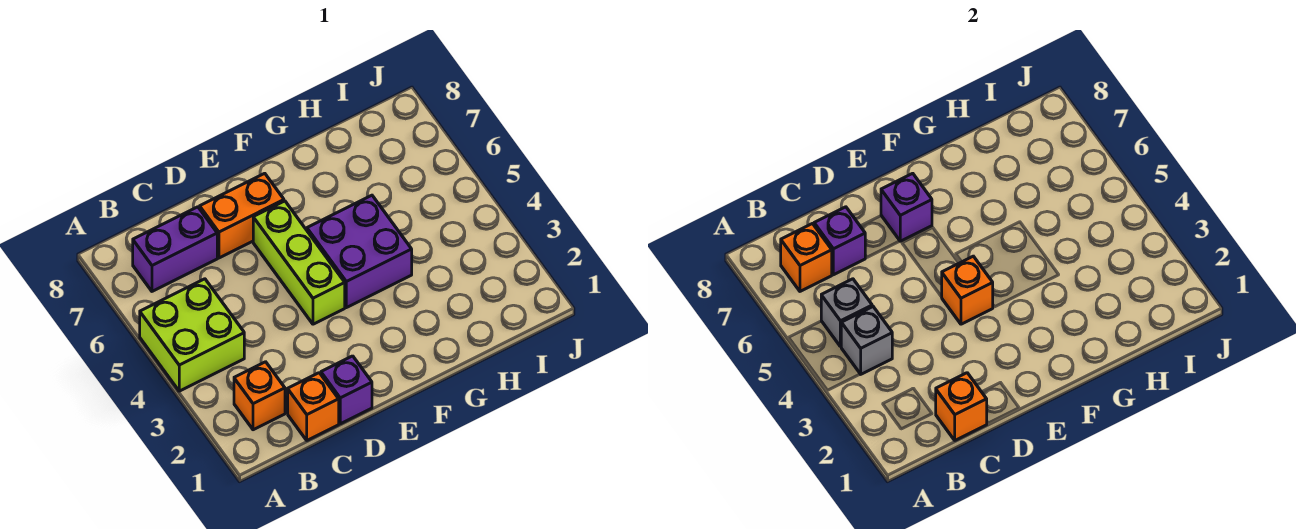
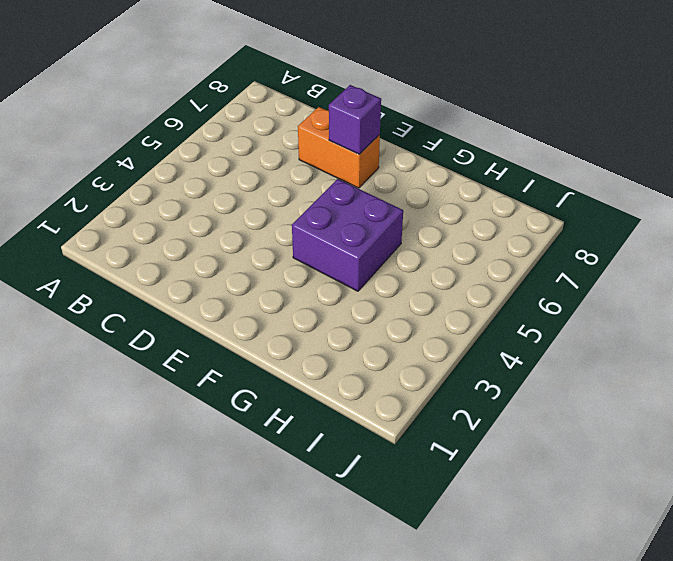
none -> lime brick A4:B5 level 1
none -> orange brick B2 level 1
none -> purple brick B7:C7 level 1

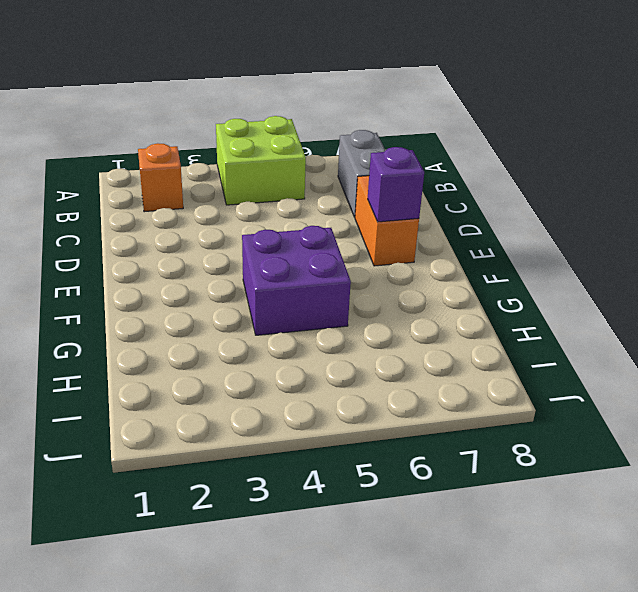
grey brick B7:C7 level 1 -> purple brick B7:C7 level 1
none -> orange brick C1 level 1
none -> purple brick D1 level 1
none -> lime brick E4:E6 level 1

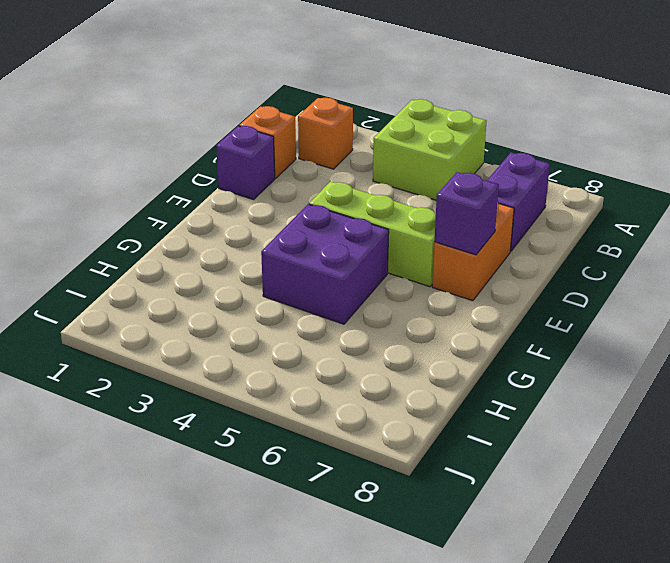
none -> grey brick B4 level 2
none -> grey brick B5 level 2
none -> orange brick B7 level 2

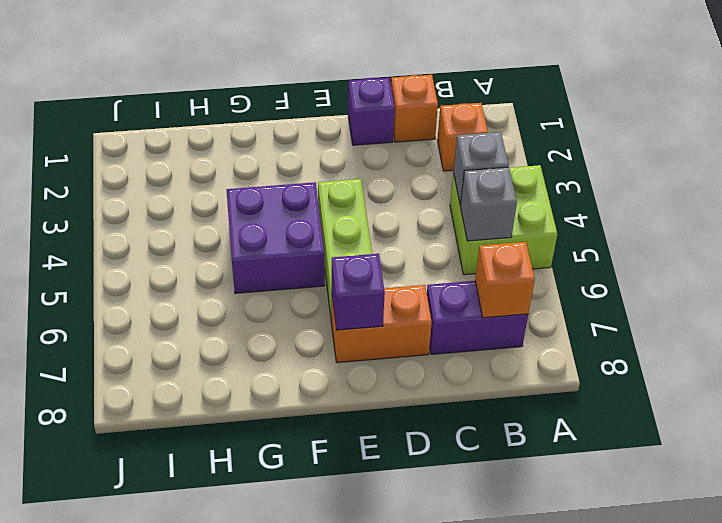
none -> orange brick C1 level 2
none -> purple brick C7 level 2
none -> orange brick E4 level 2

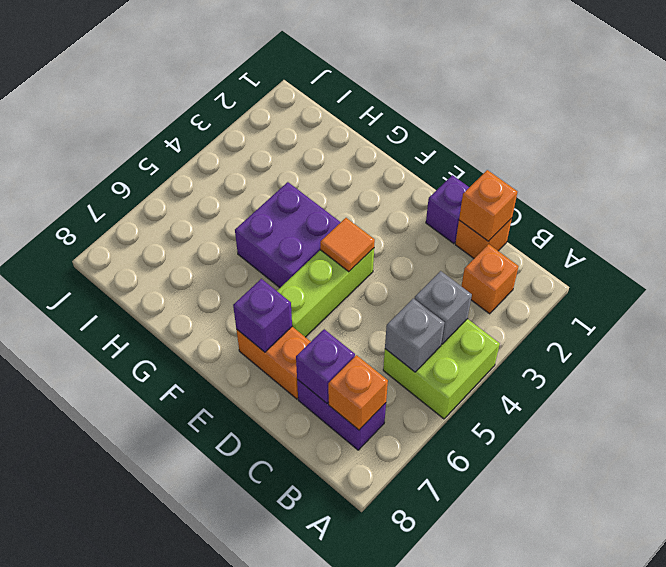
orange tile E4 level 2 -> orange brick E4 level 2

